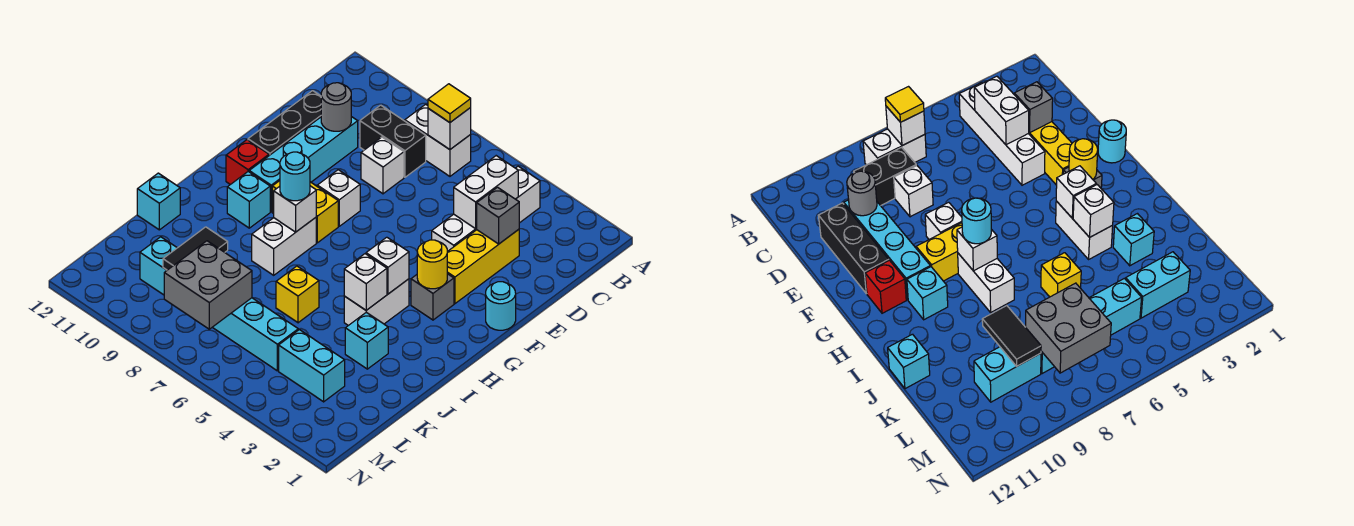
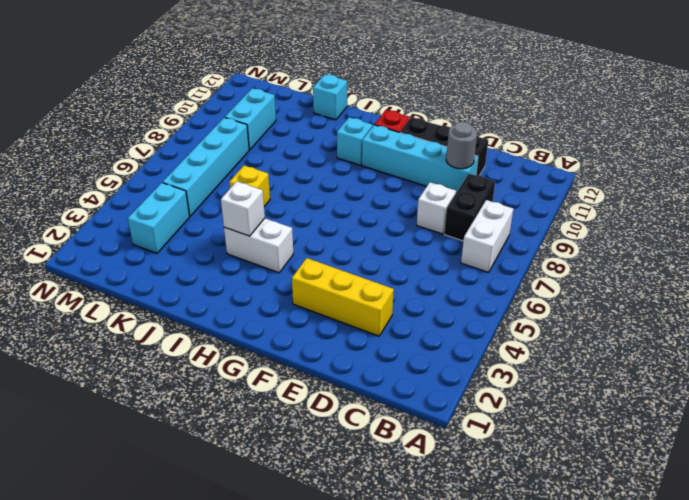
none -> white brick B4:E4 level 1
none -> cyan round brick F1 level 1
none -> white brick F8 level 1
none -> grey brick G3 level 1

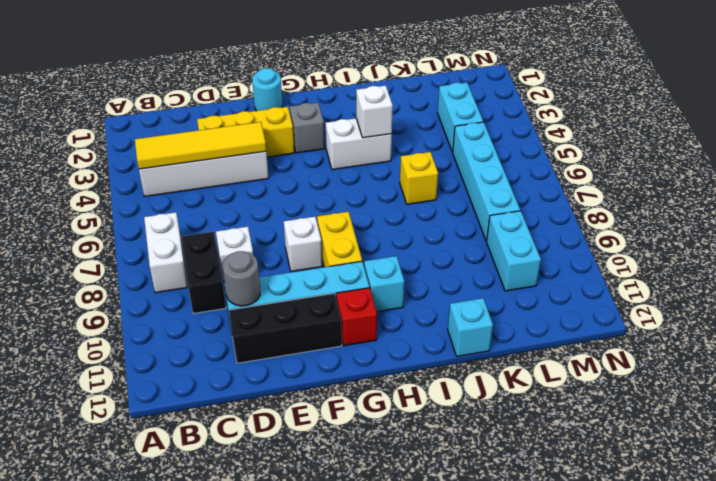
yellow tile B4:E4 level 2 -> white brick C4:D4 level 2
none -> white brick H8:I8 level 1
none -> cyan brick J3 level 1
none -> white brick B7 level 2
none -> grey brick D3 level 2

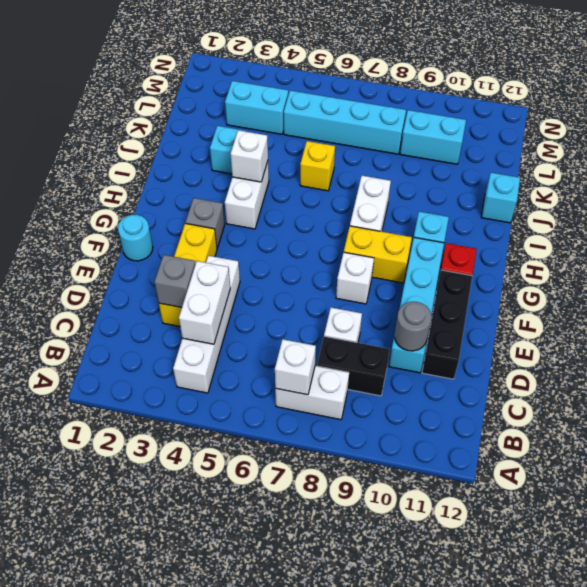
none -> yellow round brick G3 level 2
none -> white brick H4 level 2
none -> white brick H8 level 2
none -> black tile K9:L9 level 2

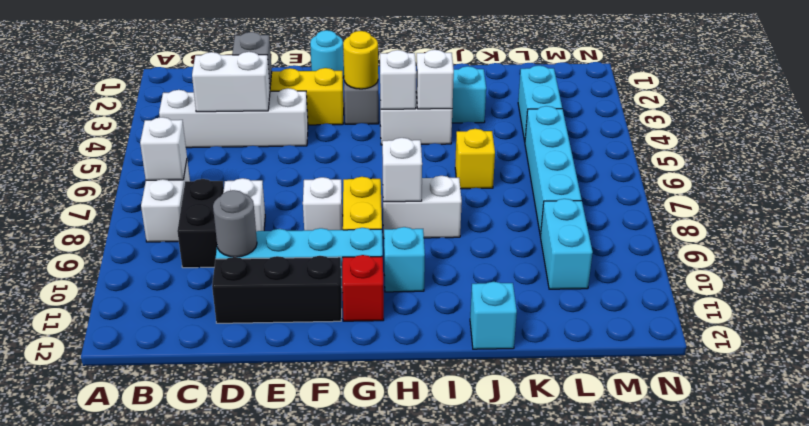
none -> black tile K9:L9 level 2
none -> grey brick L7:M8 level 2
none -> yellow tile B7 level 3
none -> cyan round brick H8 level 3

